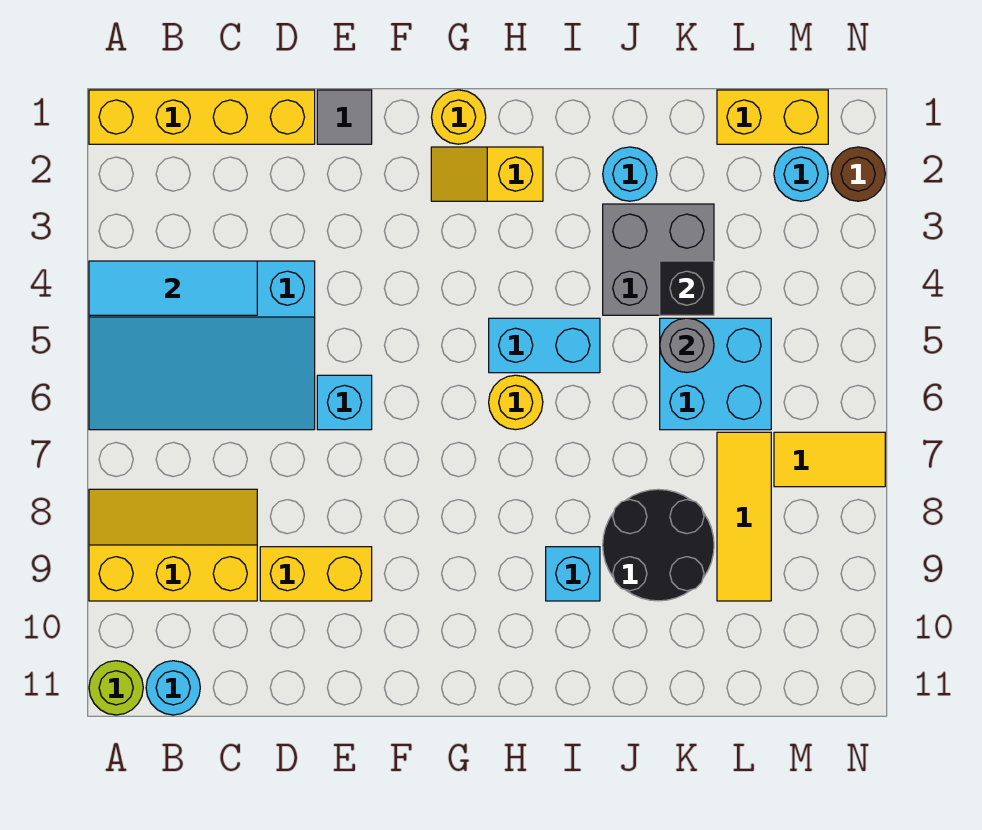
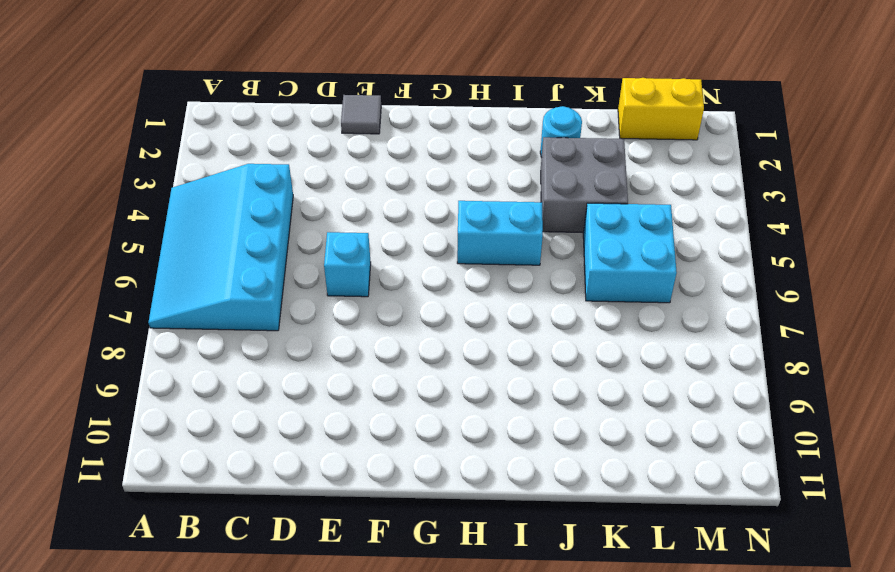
cyan slope A4:C7 level 1 top C -> cyan slope A4:D6 level 1 top 4
none -> yellow brick A1:D1 level 1
none -> yellow slope A8:C9 level 1 top 9
none -> lime round brick A11 level 1

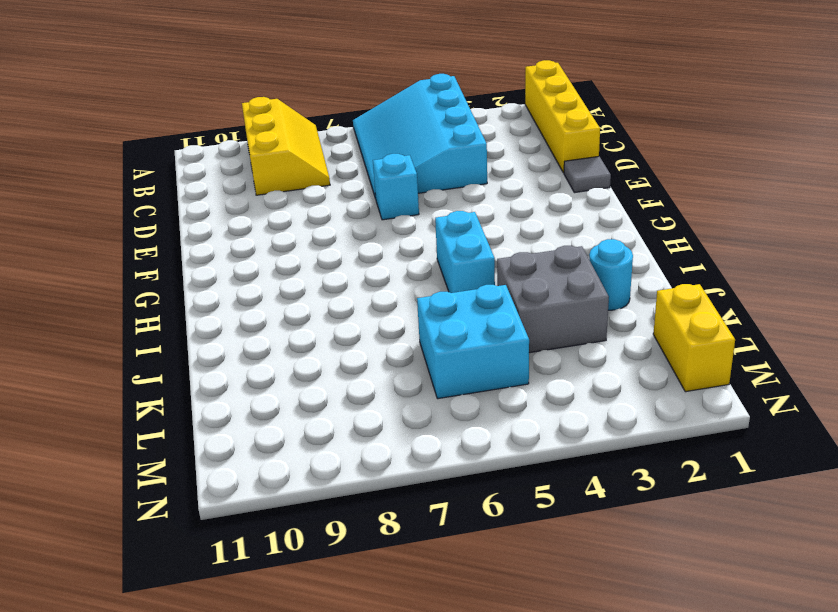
none -> lime round brick A11 level 1
none -> cyan round brick B11 level 1
none -> yellow brick D9:E9 level 1

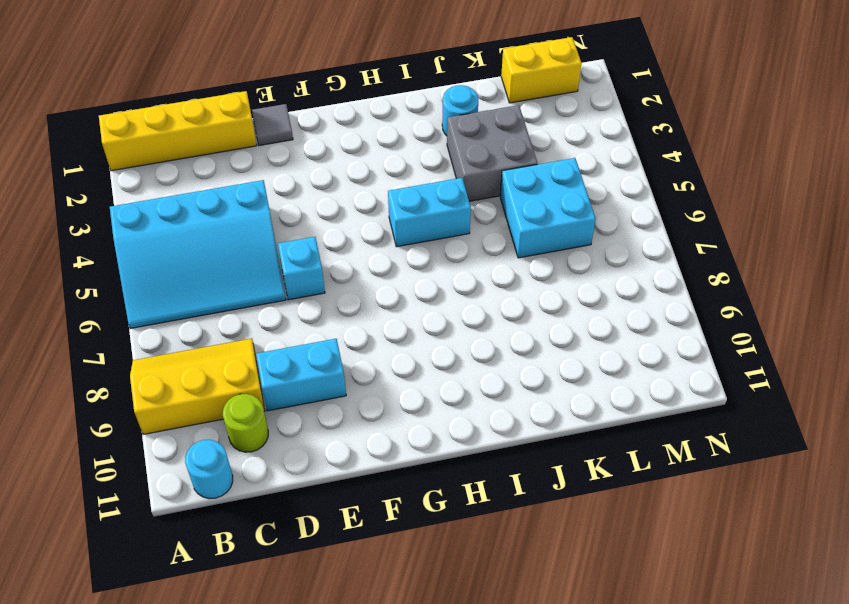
lime round brick C10 level 1 -> lime round brick A11 level 1
cyan brick D9:E9 level 1 -> yellow brick D9:E9 level 1
none -> yellow round brick G1 level 1
none -> yellow slope G2:H2 level 1 top H
none -> yellow round brick H6 level 1

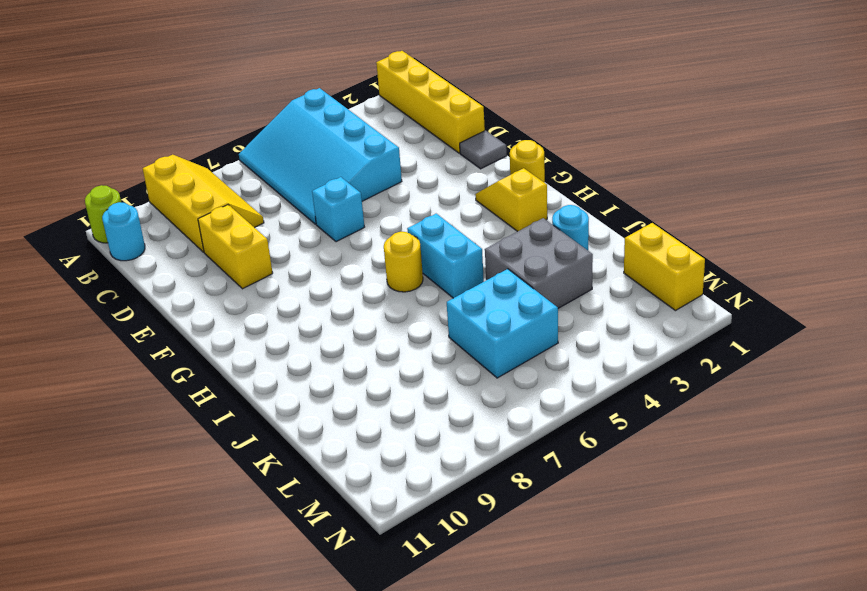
none -> cyan brick I9 level 1
none -> black round brick J8:K9 level 1
none -> yellow tile L7:L9 level 1

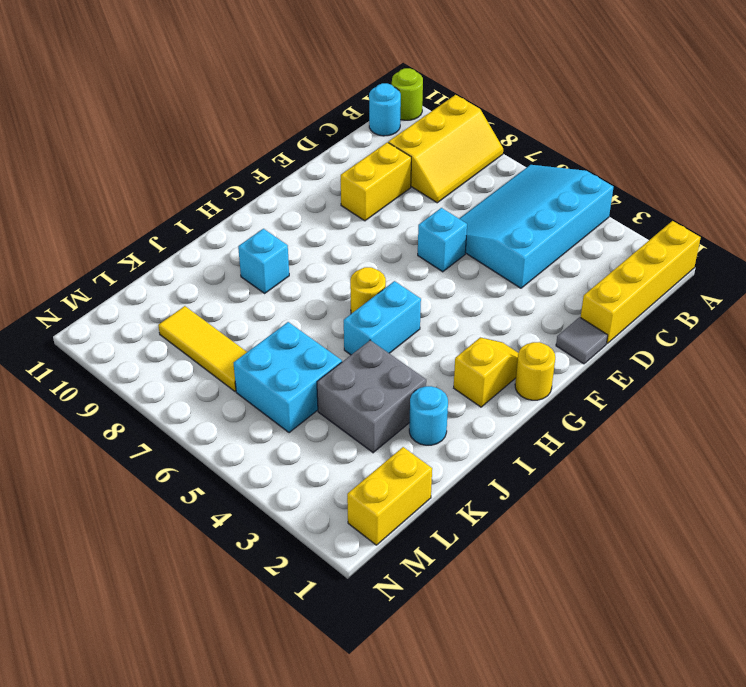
none -> black round brick J8:K9 level 1
none -> cyan round brick M2 level 1
none -> yellow tile M7:N7 level 1

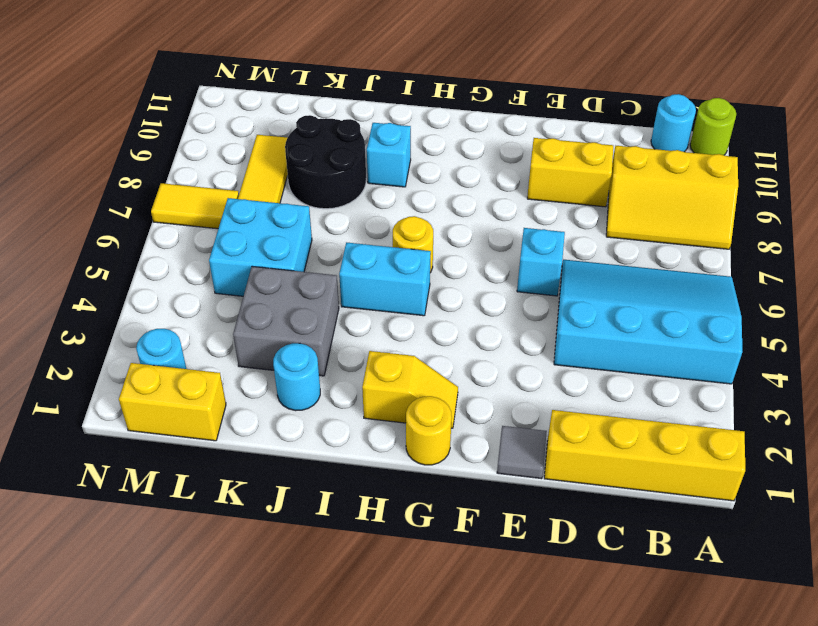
none -> brown round brick N2 level 1
none -> cyan tile A4:C4 level 2
none -> black brick K4 level 2

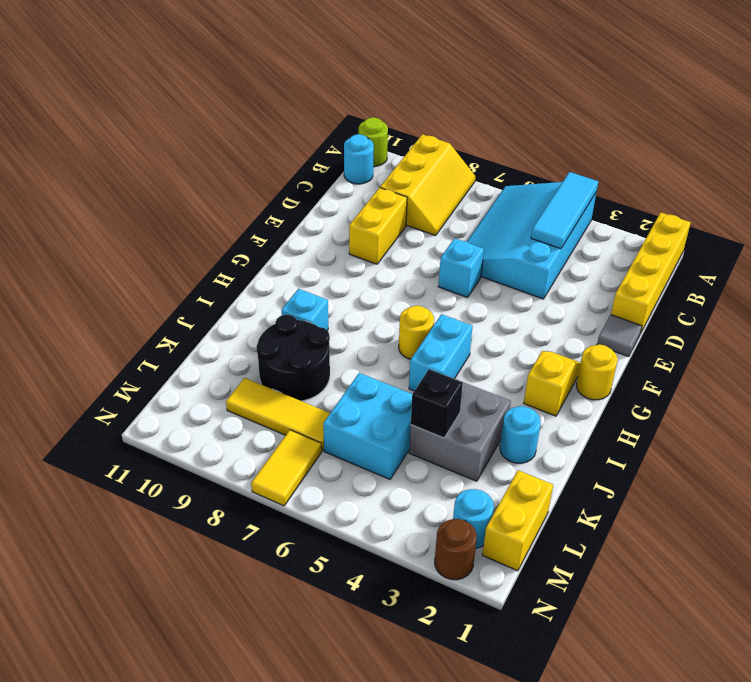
none -> grey round brick K5 level 2

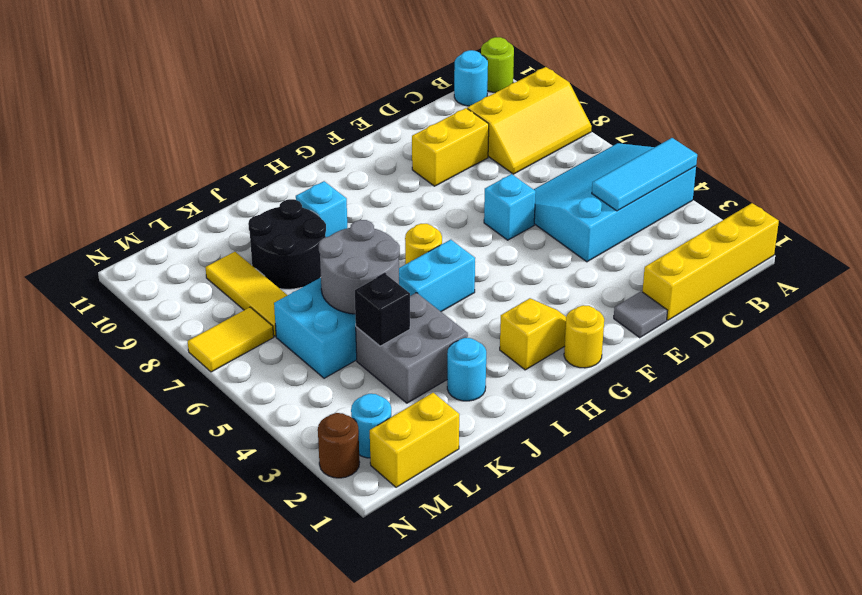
grey round brick J5:K6 level 2 -> grey round brick K5 level 2

